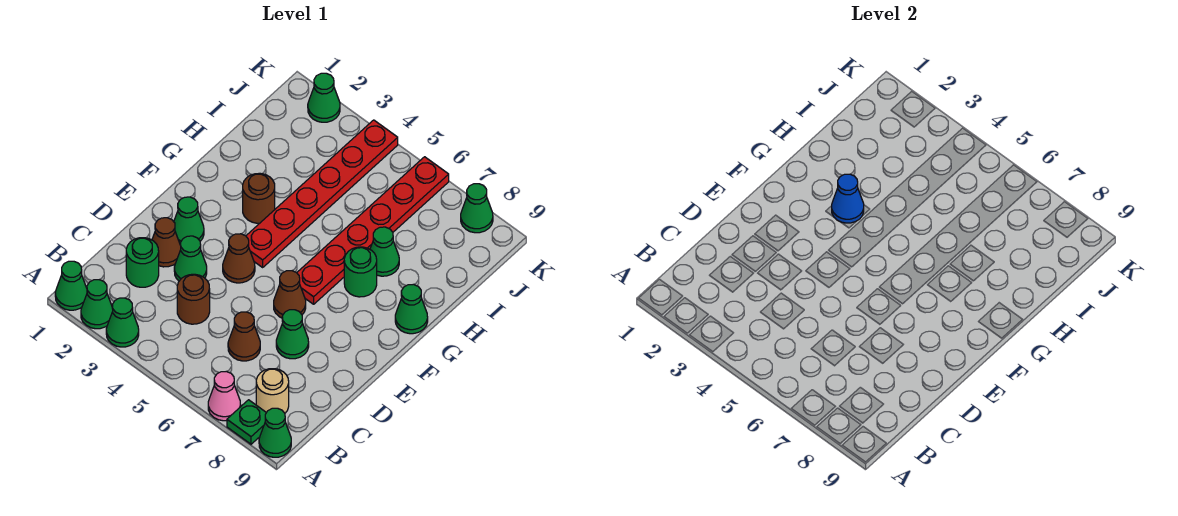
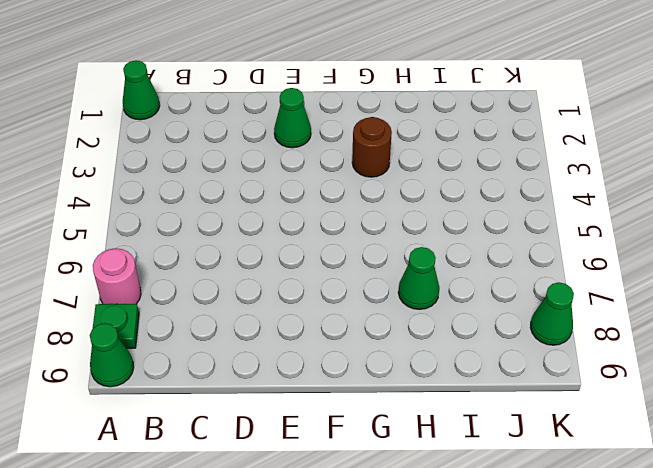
pink round brick A7 level 1 -> pink cone A7 level 1
none -> green cone A2 level 1
none -> green cone A3 level 1
none -> tan round brick B8 level 1

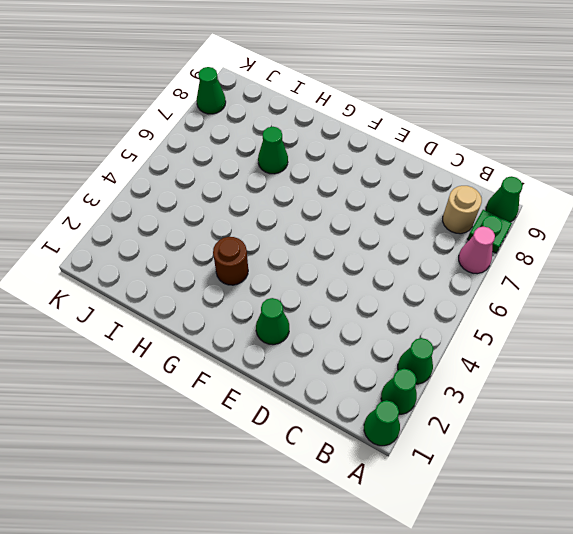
none -> green round brick C2 level 1
none -> brown round brick C4 level 1
none -> brown cone C6 level 1

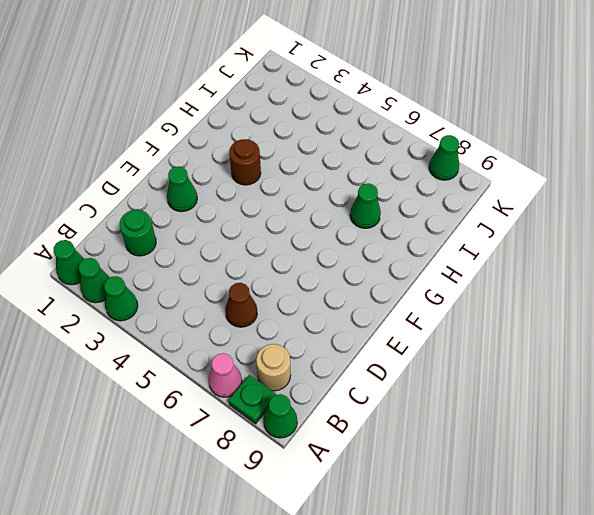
none -> brown round brick C4 level 1
none -> brown cone D2 level 1
none -> green cone D3 level 1

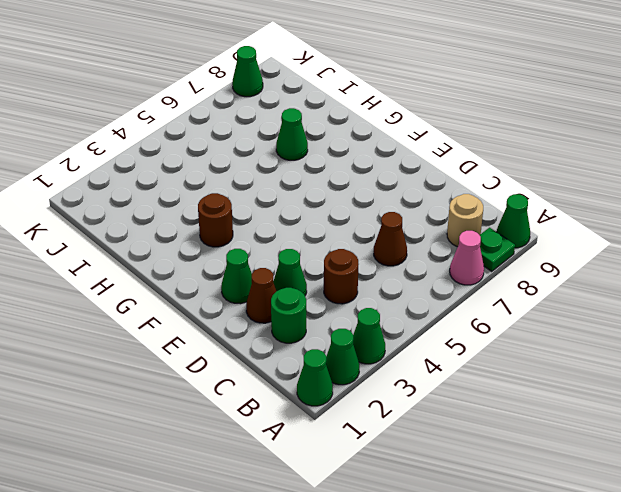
none -> green cone D7 level 1
none -> brown cone E4 level 1
none -> brown cone E6 level 1

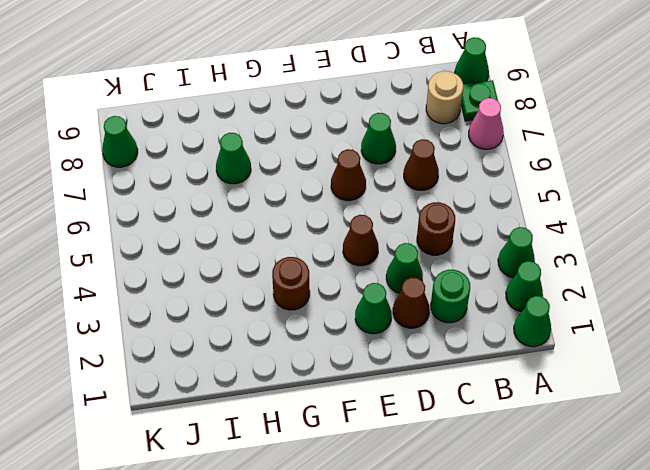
none -> red plate F4:K4 level 1
none -> red plate F6:K6 level 1
none -> green round brick G7 level 1

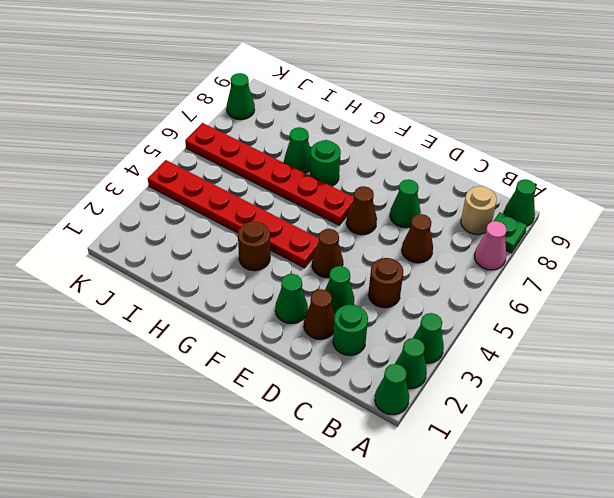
none -> green cone G9 level 1
none -> green cone K2 level 1
none -> blue cone G3 level 2

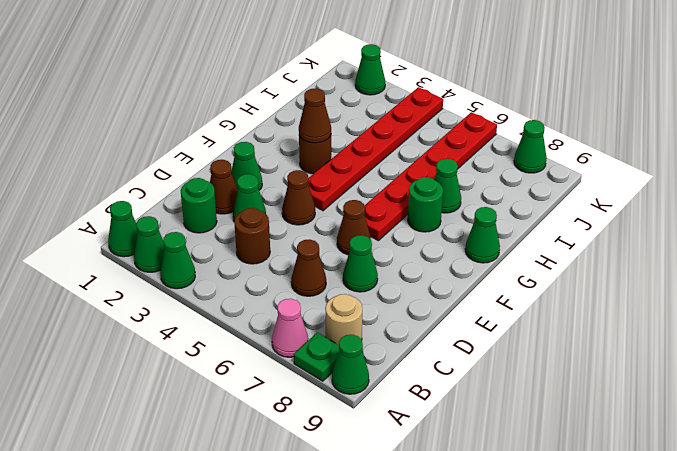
brown cone G3 level 2 -> blue cone G3 level 2

